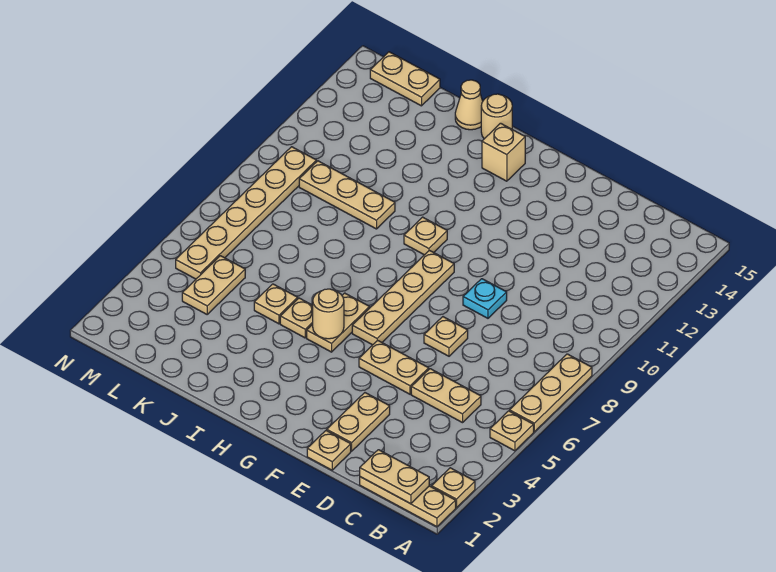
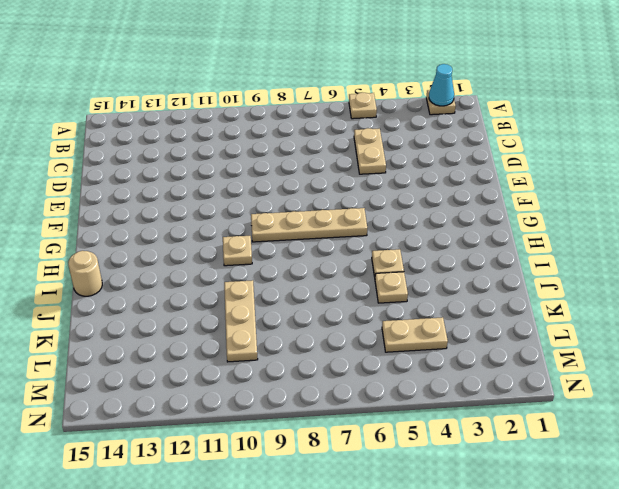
cyan cone A2 level 2 -> none
none -> tan plate A1:C1 level 1
none -> tan plate A6:A8 level 1
none -> tan plate E1 level 1

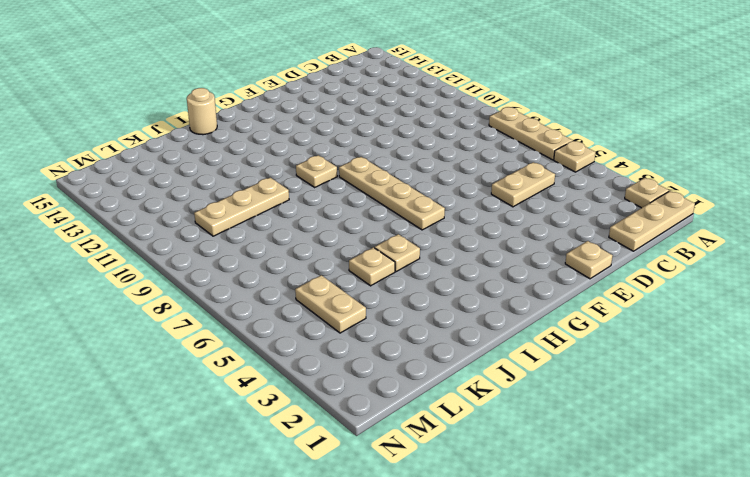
none -> tan plate E2:E3 level 1
none -> tan plate E5:F5 level 1
none -> tan plate E7 level 1

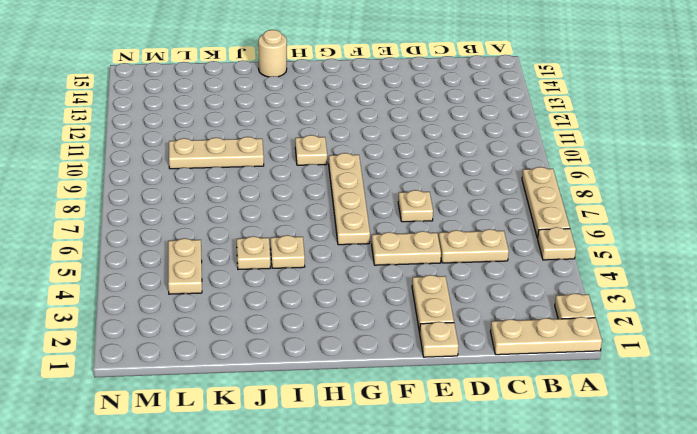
none -> cyan plate E9 level 1
none -> tan plate H5:H6 level 1
none -> tan brick H14 level 1

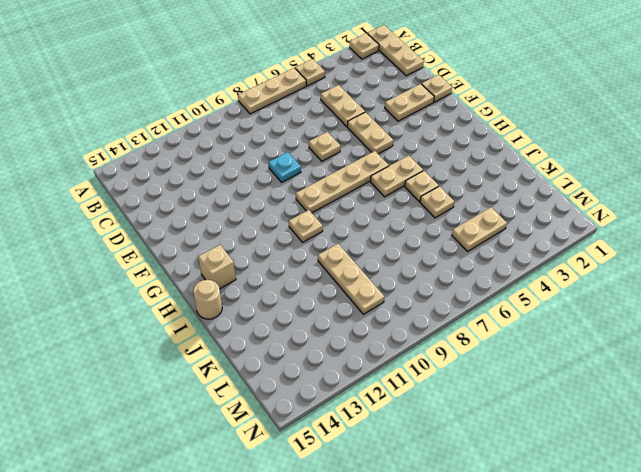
none -> tan cone J15 level 1
none -> tan plate L15:M15 level 1
none -> tan plate M5:M10 level 1

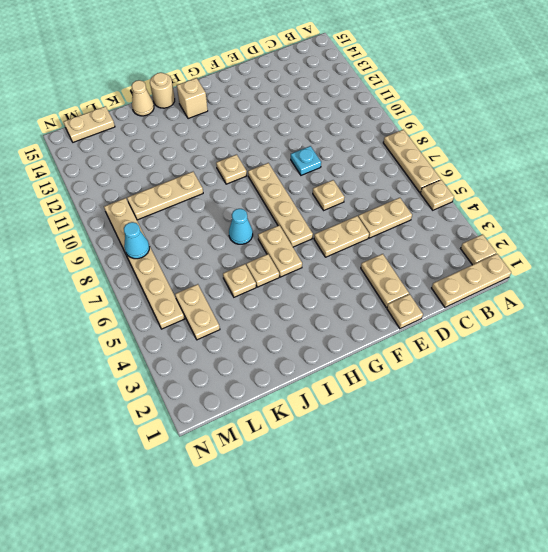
cyan cone I7 level 1 -> none
cyan cone M8 level 2 -> none
none -> tan plate B1:C1 level 2
none -> tan round brick H5 level 2

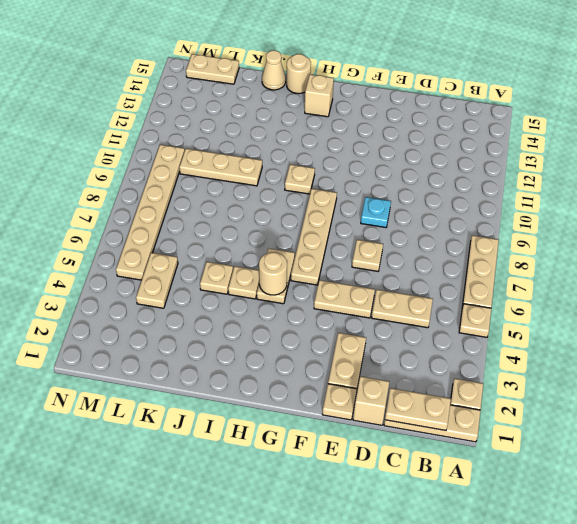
tan brick D1 level 1 -> none

